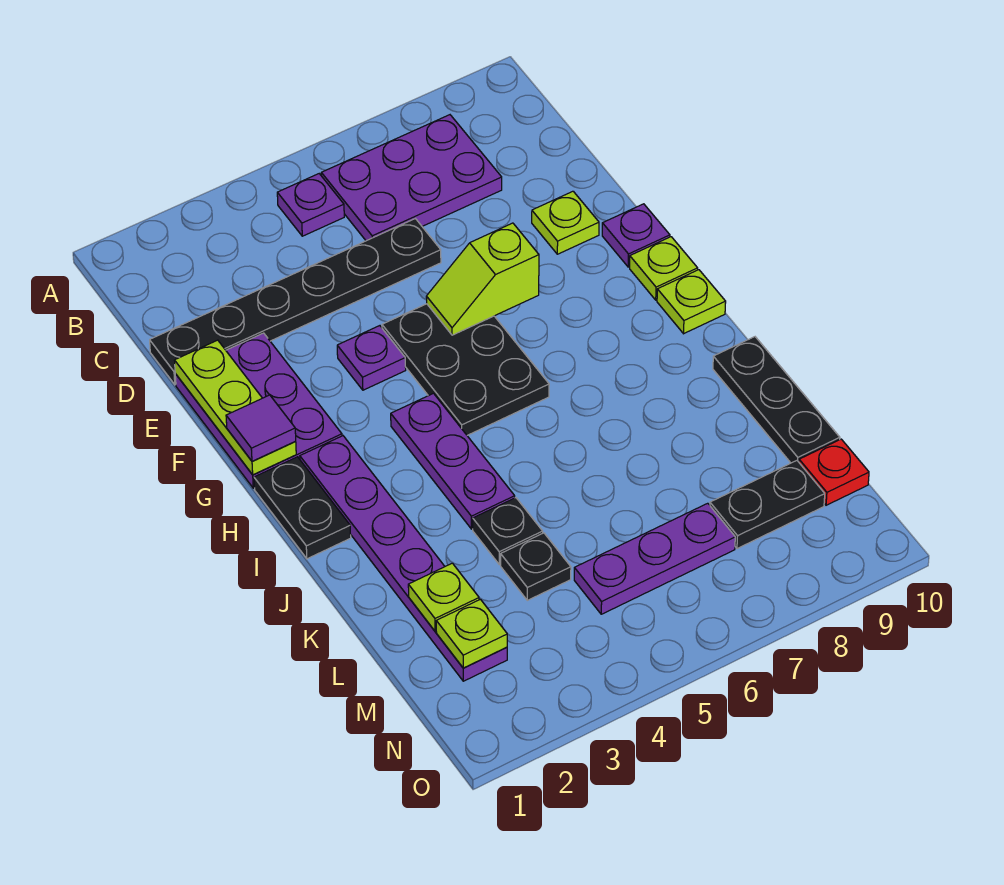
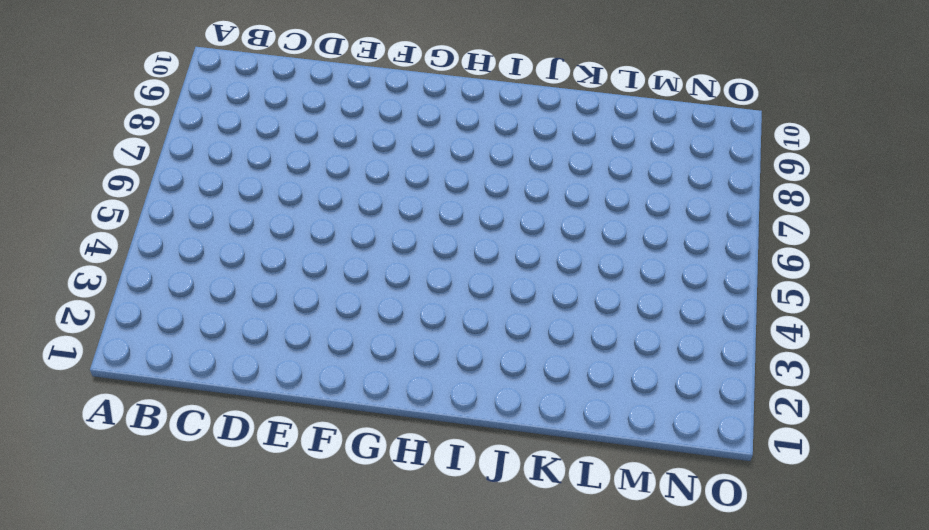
none -> purple plate B5 level 1
none -> purple plate B6:C8 level 1
none -> black plate D1:D6 level 1

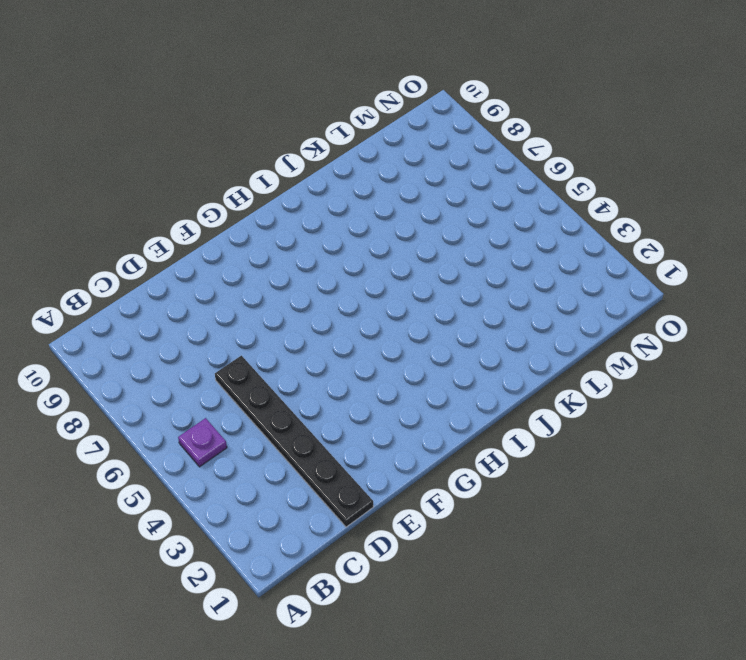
none -> purple plate B6:C8 level 1
none -> purple plate E1:G2 level 1
none -> lime plate E9 level 1

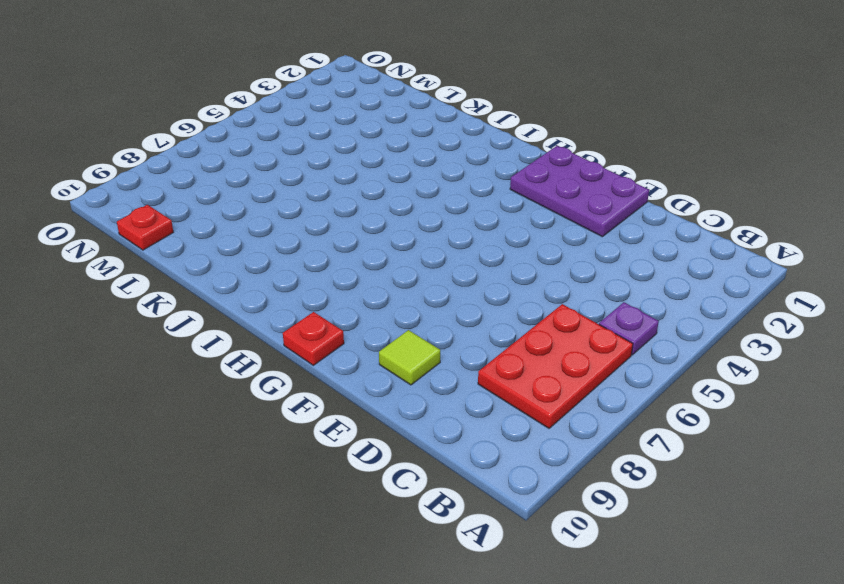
red plate B6:C8 level 1 -> purple plate B6:C8 level 1
lime tile E9 level 1 -> lime plate E9 level 1
red plate G10 level 1 -> lime plate G10 level 1
none -> black plate D1:D6 level 1
none -> purple plate F4 level 1
none -> black plate F5:H6 level 1

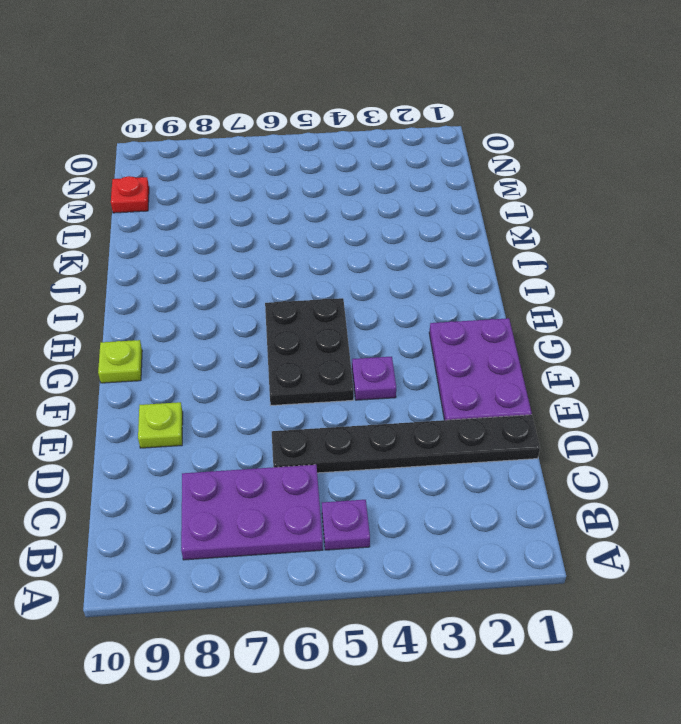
none -> purple plate F10 level 1
none -> black plate H1:I1 level 1
none -> purple plate H2:M2 level 1

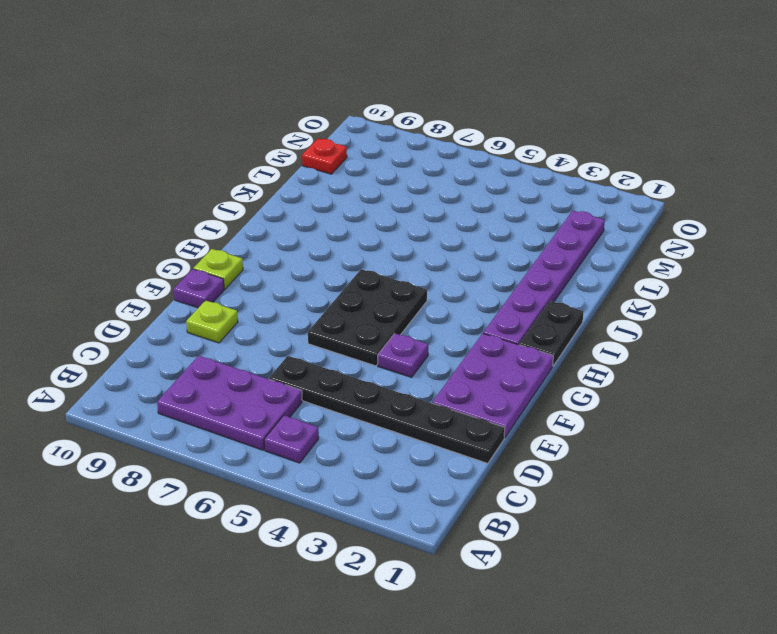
none -> purple plate H4:J4 level 1
none -> lime plate H10 level 1
none -> black plate J10:L10 level 1

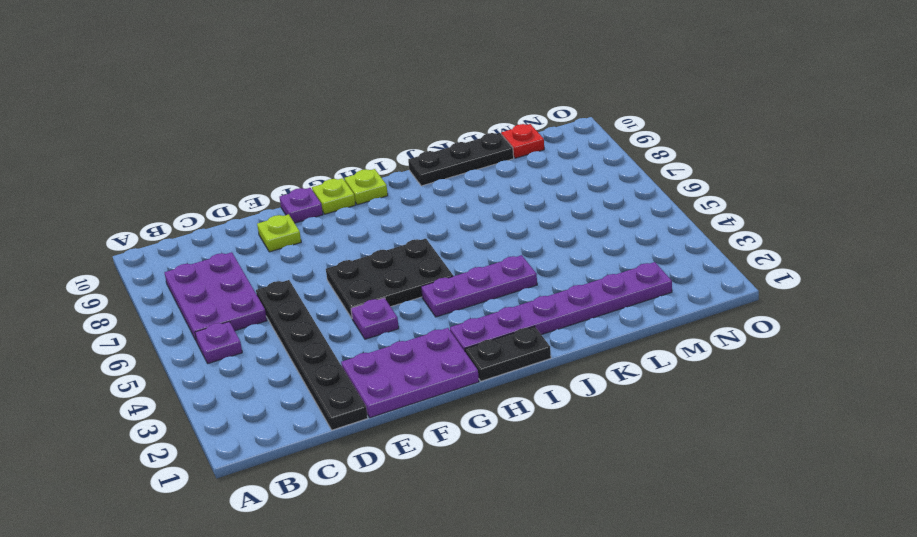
none -> black plate K4 level 1
none -> black plate L4 level 1
none -> purple plate M5:M7 level 1

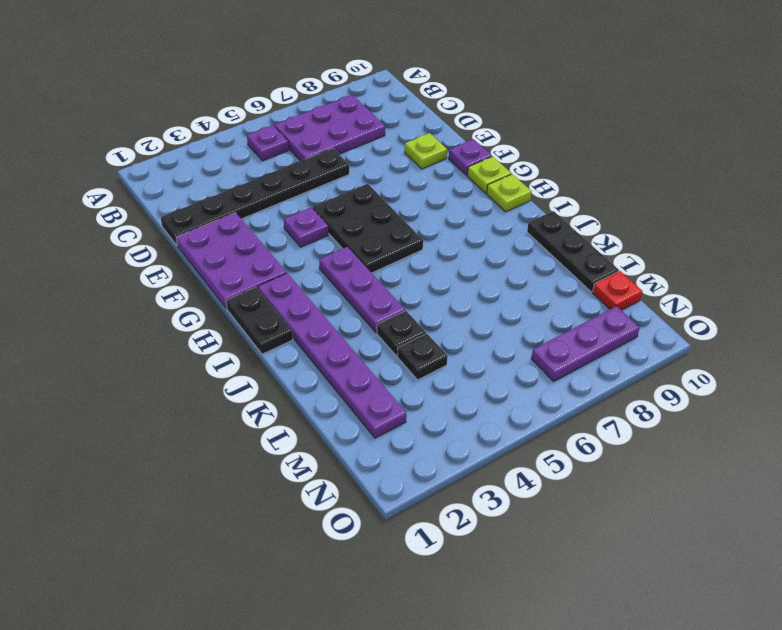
purple plate N7:N9 level 1 -> purple plate M5:M7 level 1
none -> black plate M8:M9 level 1
none -> lime plate E1:G1 level 2
none -> lime slope F6:F7 level 2 top 7

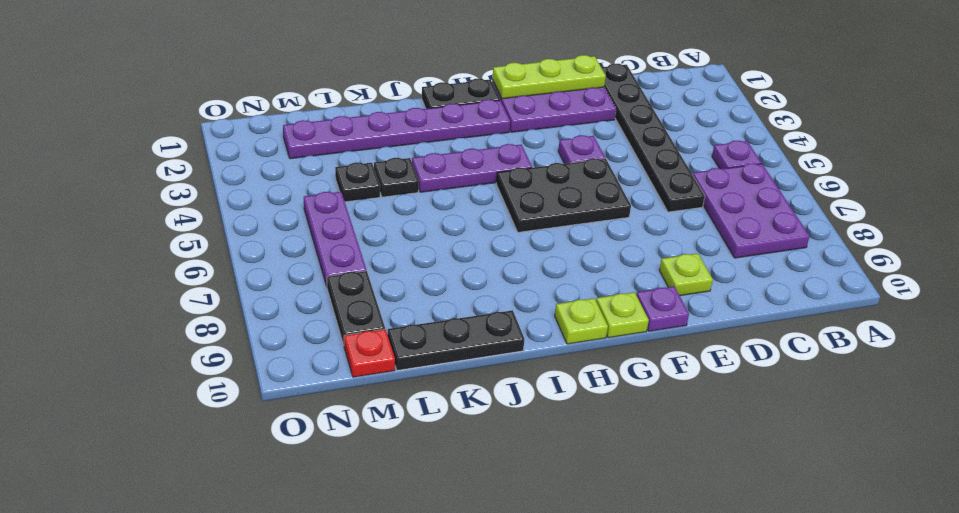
none -> lime slope F6:F7 level 2 top 7
none -> lime plate L2 level 2
none -> lime plate M2 level 2

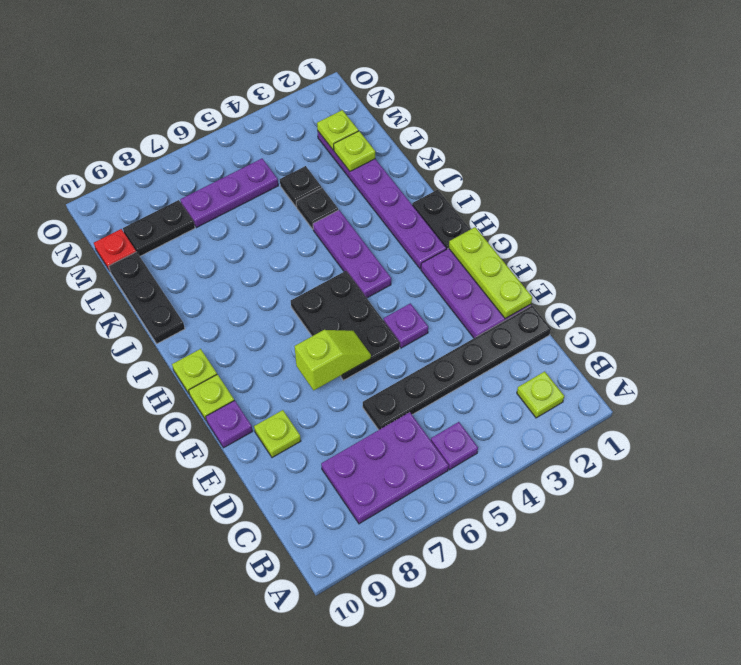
lime plate B2 level 1 -> none
none -> purple tile G1 level 3

